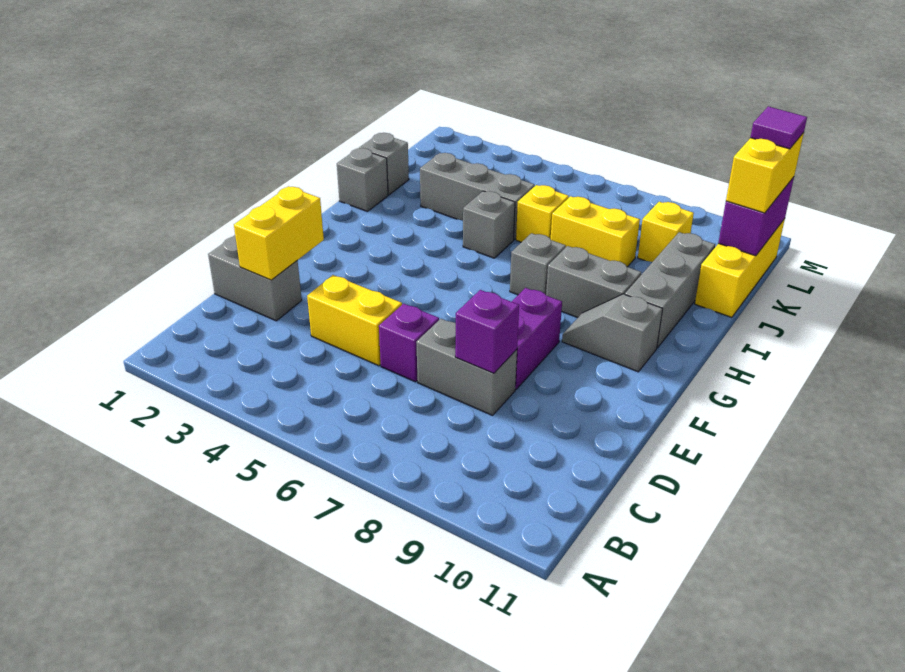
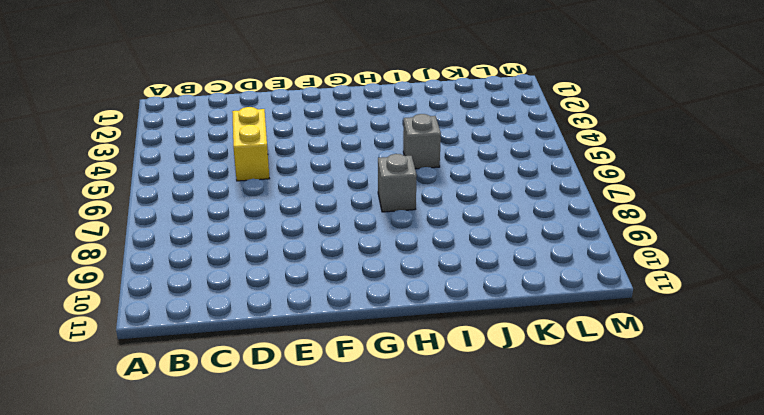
none -> grey brick D1:D2 level 1
none -> purple brick D6 level 1
none -> grey brick D7:D8 level 1

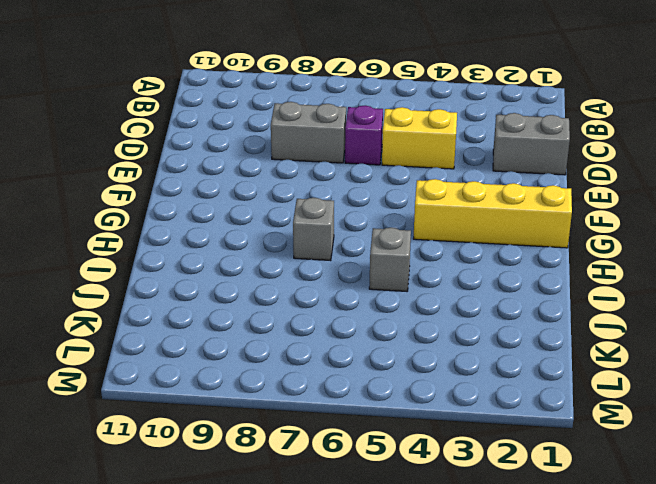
yellow brick G1:G4 level 1 -> none
none -> purple brick E8:F8 level 1
none -> grey slope G9:G10 level 1 top 10
none -> grey brick H8:H9 level 1

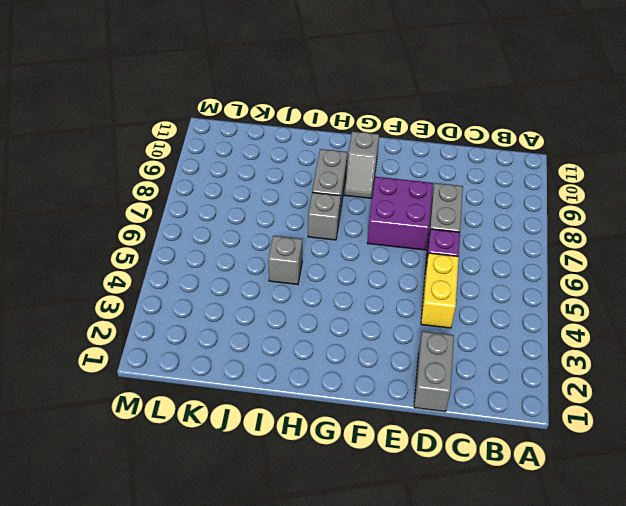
purple brick E7:F8 level 1 -> purple brick E8:F8 level 1
none -> grey brick H10:J10 level 1
none -> grey brick I1 level 1
none -> grey brick J1 level 1

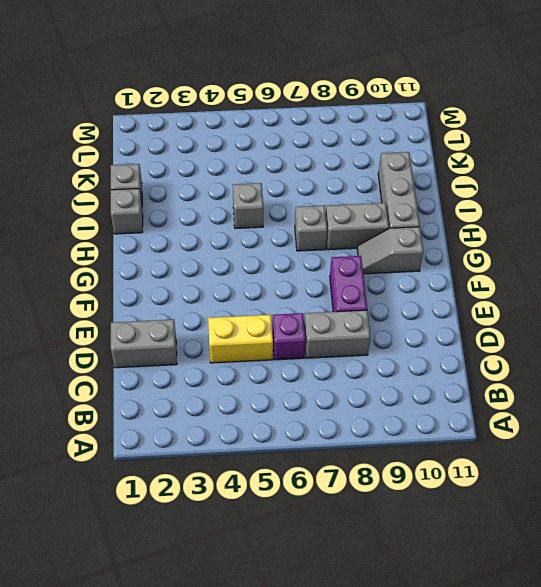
none -> grey brick J3:J5 level 1
none -> yellow brick J6 level 1
none -> yellow brick J7:J8 level 1

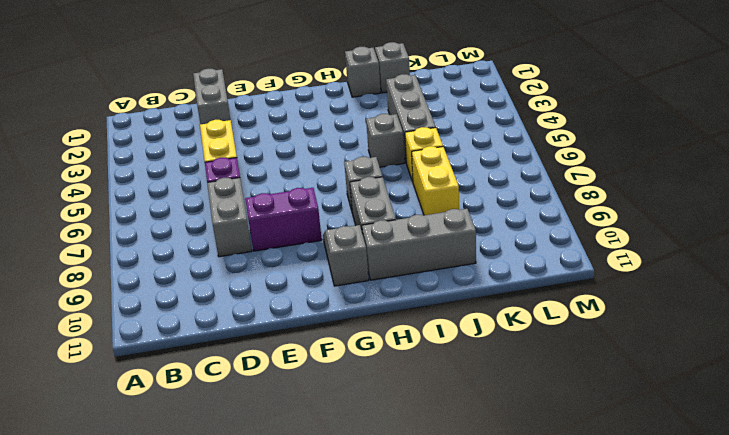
none -> yellow brick J11:L11 level 1
none -> yellow brick K9 level 1
none -> yellow brick D2:E2 level 2

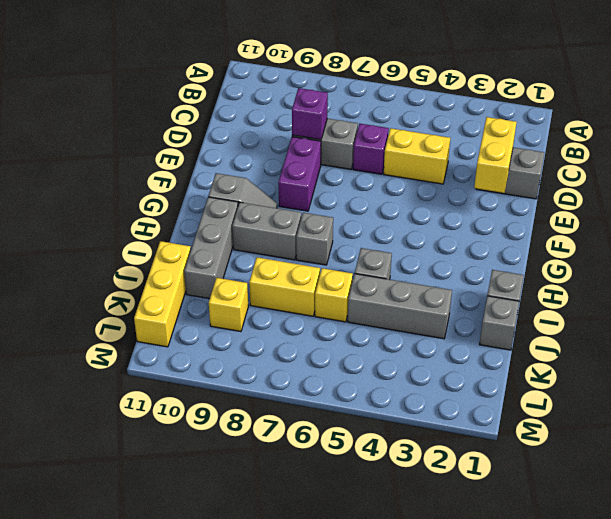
none -> purple brick K11:L11 level 2
none -> yellow brick K11:L11 level 3
none -> purple tile L11 level 4

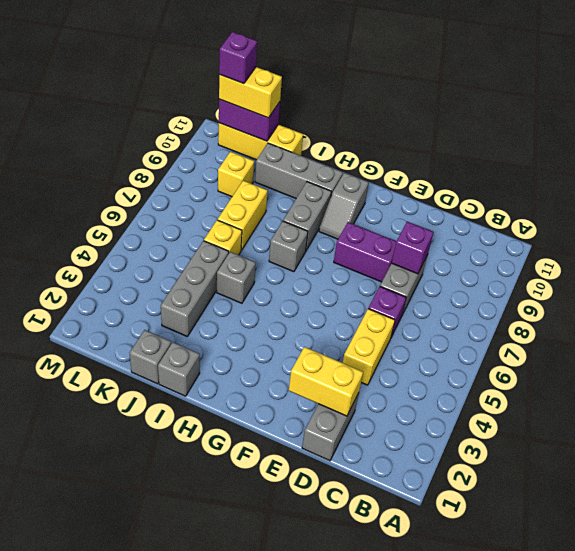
purple brick L11 level 4 -> purple tile L11 level 4

